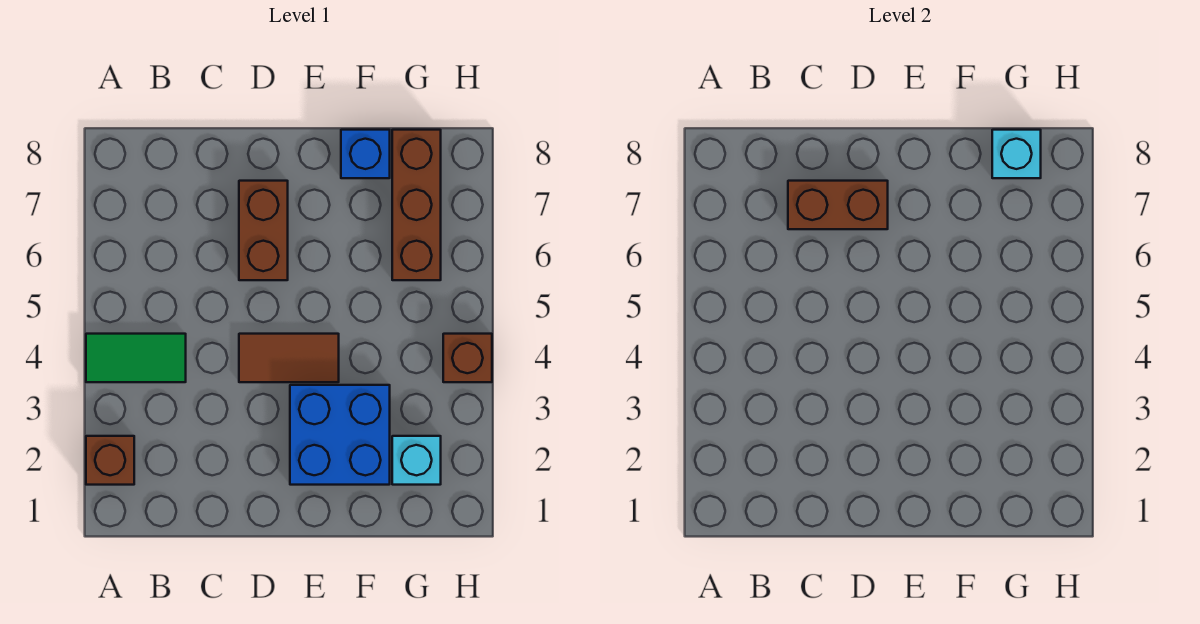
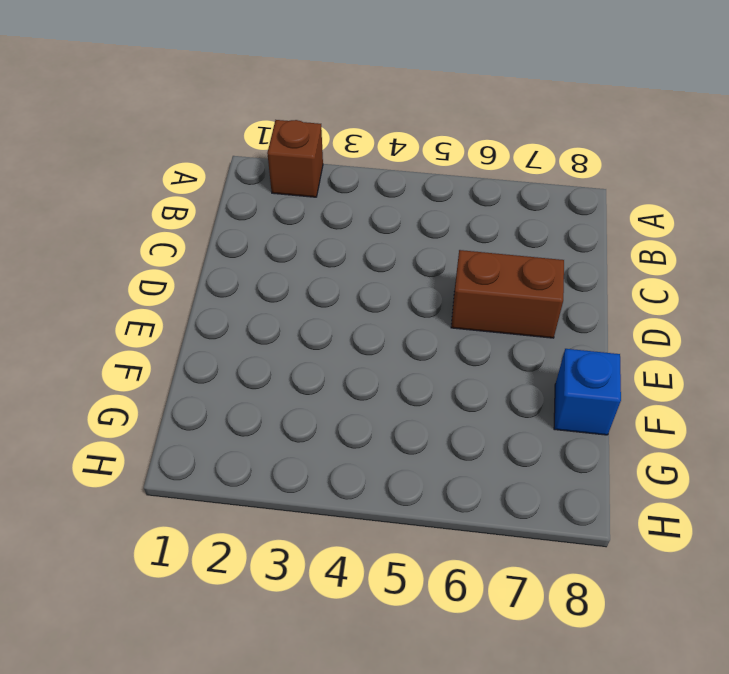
none -> green tile A4:B4 level 1
none -> brown tile D4:E4 level 1

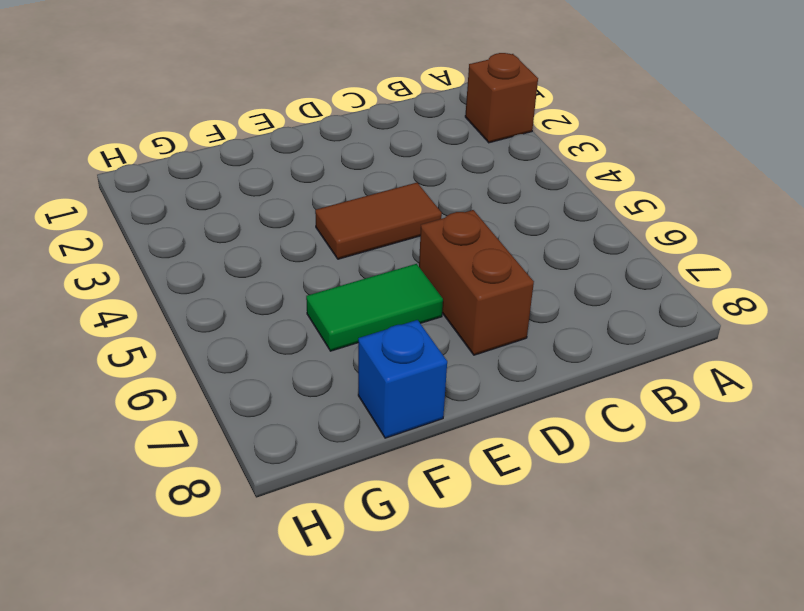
green tile E6:F6 level 1 -> green tile A4:B4 level 1
none -> blue brick E2:F3 level 1
none -> cyan brick G2 level 1

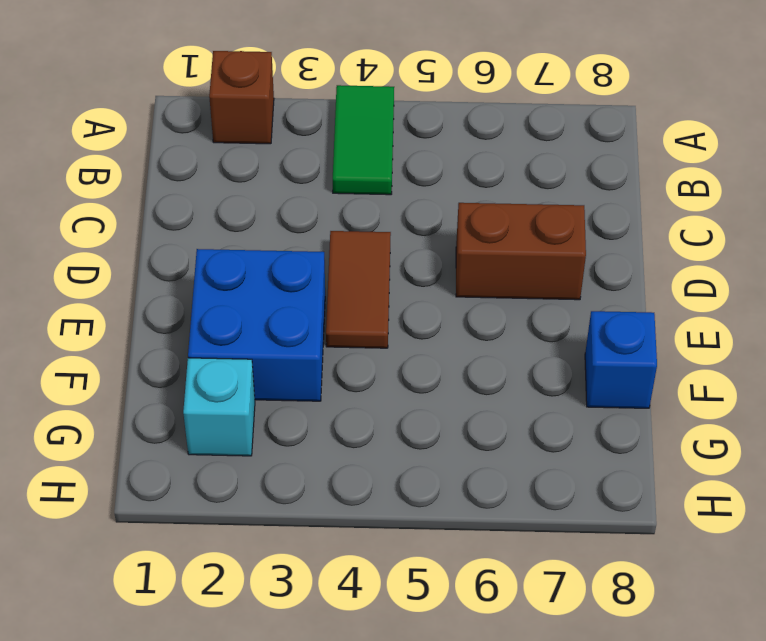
none -> brown brick G6:G8 level 1
none -> brown brick H4 level 1

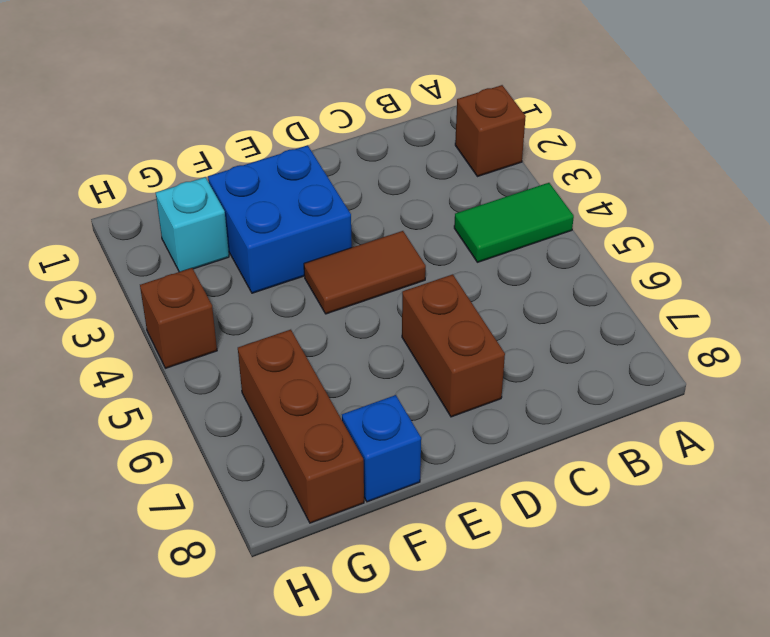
none -> brown brick C7:D7 level 2
none -> cyan brick G8 level 2

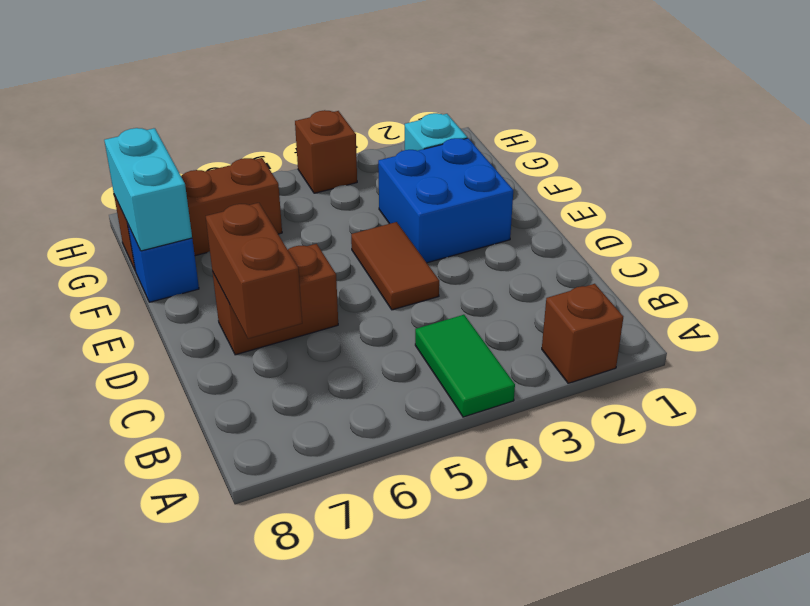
cyan brick F8:G8 level 2 -> cyan brick G8 level 2

